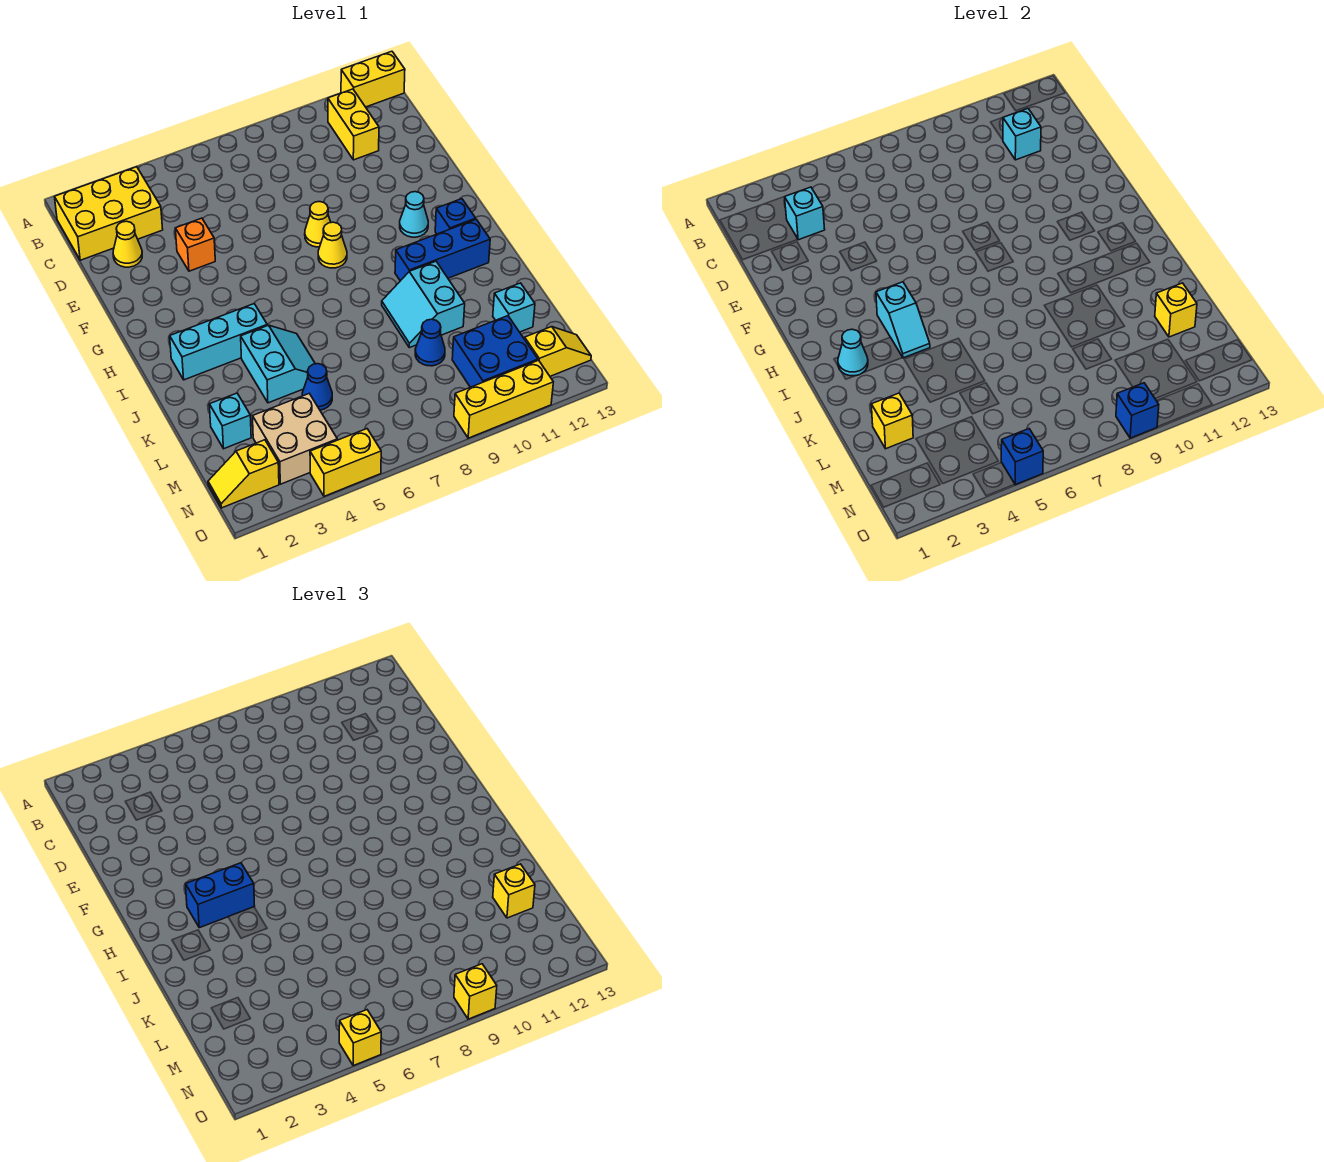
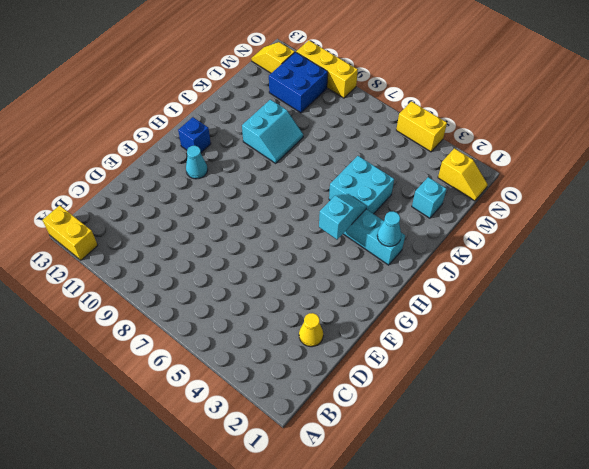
cyan brick J4:K5 level 1 -> cyan slope J4:K5 level 1 top 4
none -> yellow brick B1:C3 level 1
none -> yellow brick B11:C11 level 1
none -> orange brick E4 level 1
none -> yellow cone F8 level 1

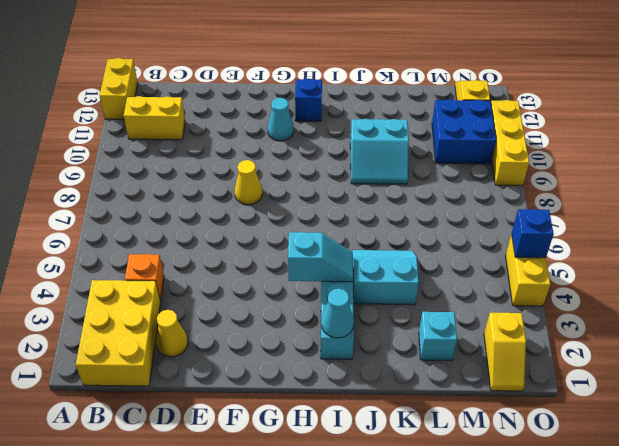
orange brick C4 level 1 -> orange brick E4 level 1
none -> yellow cone G8 level 1
none -> blue brick I10:I12 level 1
none -> blue cone L5 level 1
none -> blue cone L9 level 1

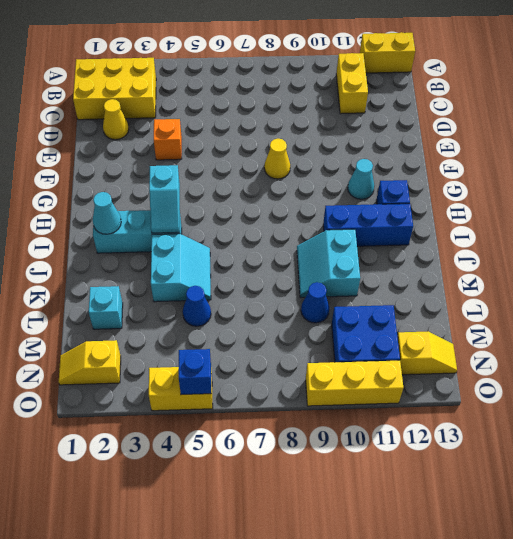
none -> yellow cone G8 level 1
none -> cyan brick L12 level 1
none -> tan brick M3:N4 level 1
none -> cyan brick C3 level 2

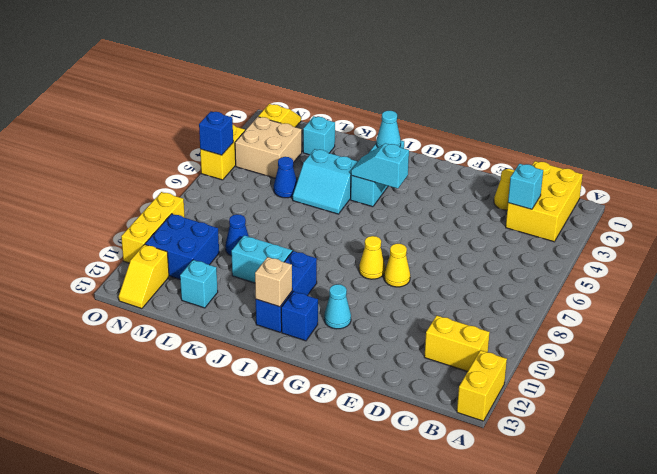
tan brick I12 level 2 -> none
none -> orange brick E4 level 1
none -> cyan brick C11 level 2
none -> yellow brick L2 level 2
none -> yellow brick L12 level 2

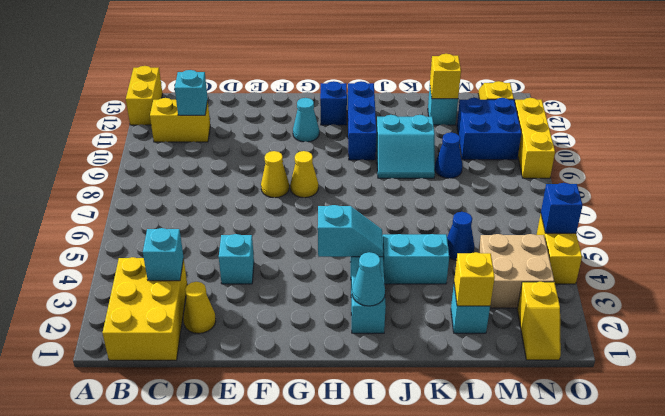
cyan brick E4 level 1 -> orange brick E4 level 1
none -> blue brick O9 level 2
none -> blue brick H3:H4 level 3
none -> yellow brick L12 level 3
none -> yellow brick O5 level 3

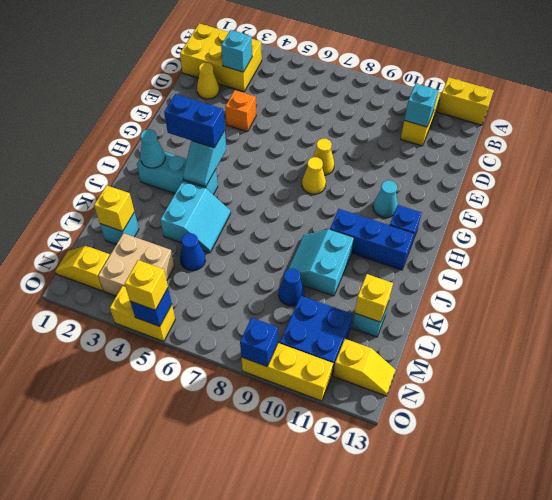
none -> yellow brick L12 level 3
none -> yellow brick O9 level 3

